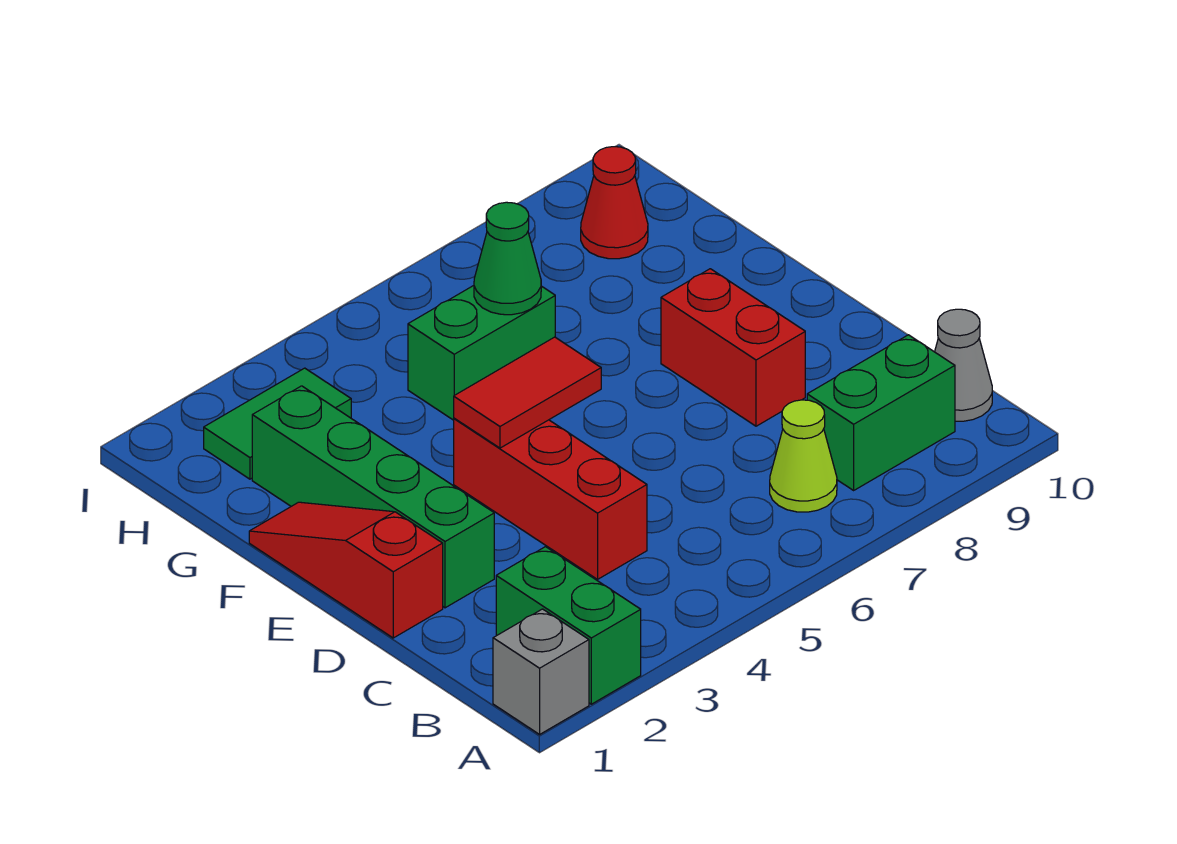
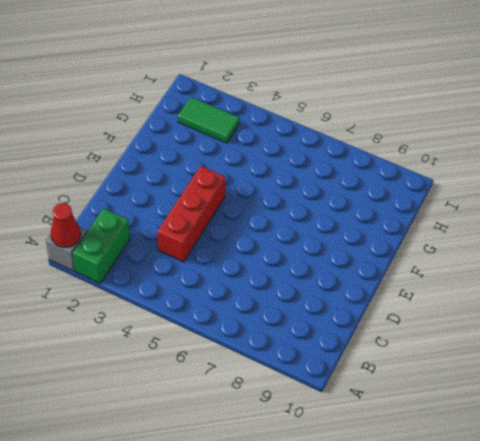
red cone A1 level 2 -> red cone H9 level 1
none -> lime cone B7 level 1
none -> green brick B8:B9 level 1
none -> grey cone B10 level 1

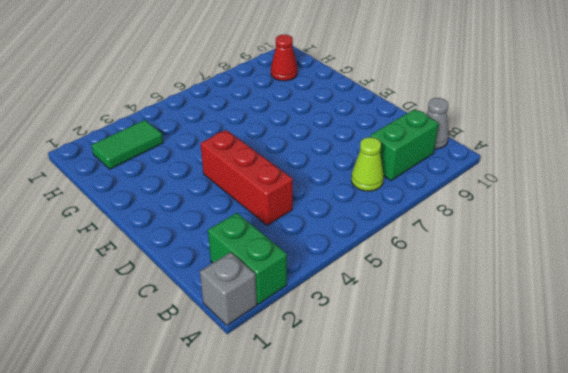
none -> red slope D1:F1 level 1 top D
none -> green brick D2:G2 level 1
none -> red brick D8:E8 level 1

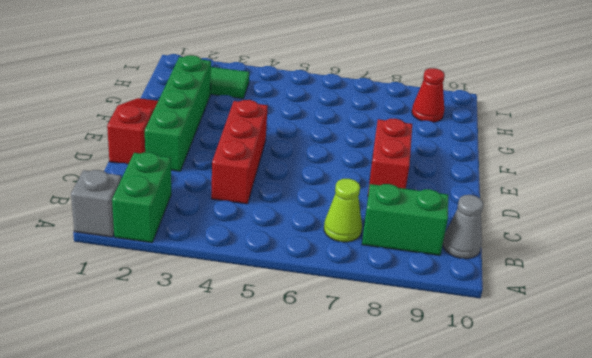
none -> green brick G5:G6 level 1
none -> red tile E4:E5 level 2
none -> green cone G6 level 2

